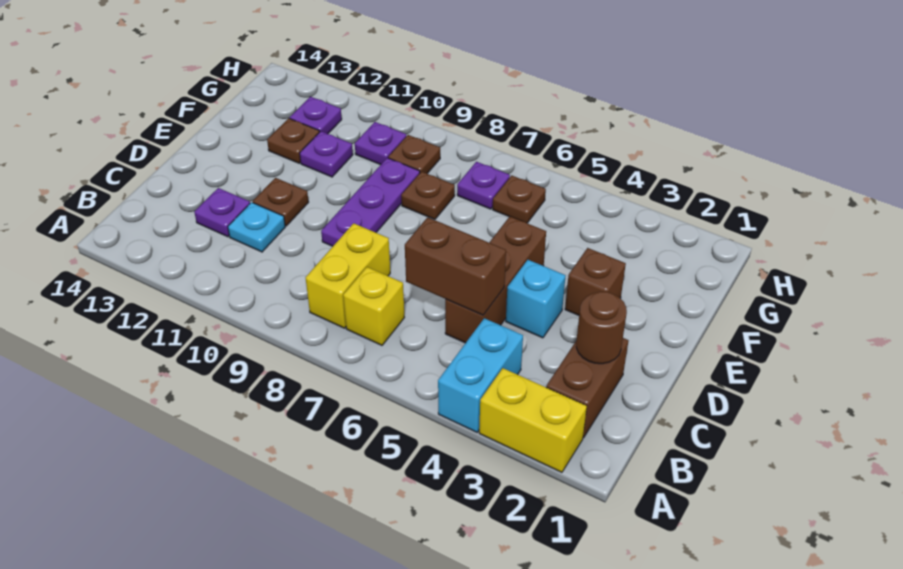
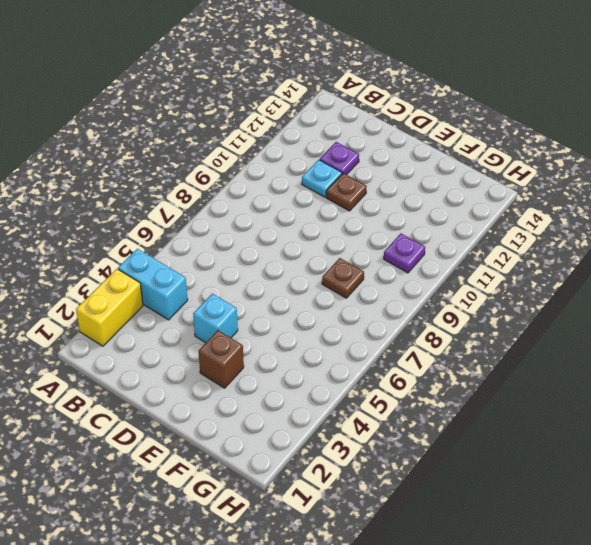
none -> brown brick B2:C2 level 1
none -> yellow brick B7 level 1
none -> yellow brick B8:C8 level 1

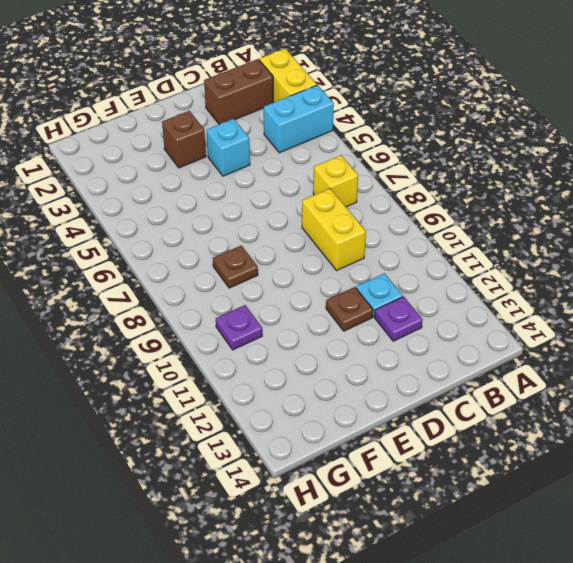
yellow brick C8:C9 level 1 -> yellow brick B8:C8 level 1
none -> brown brick C5:E5 level 1
none -> purple plate D9:F9 level 1
none -> purple plate F11 level 1

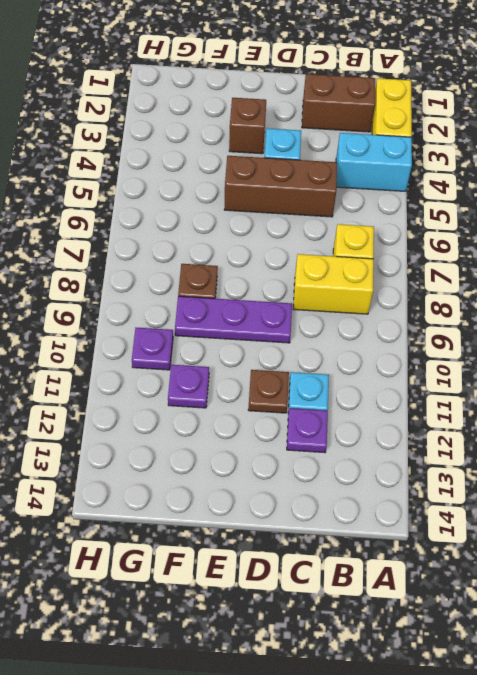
none -> brown plate F12 level 1
none -> brown plate G6 level 1
none -> purple plate G7 level 1

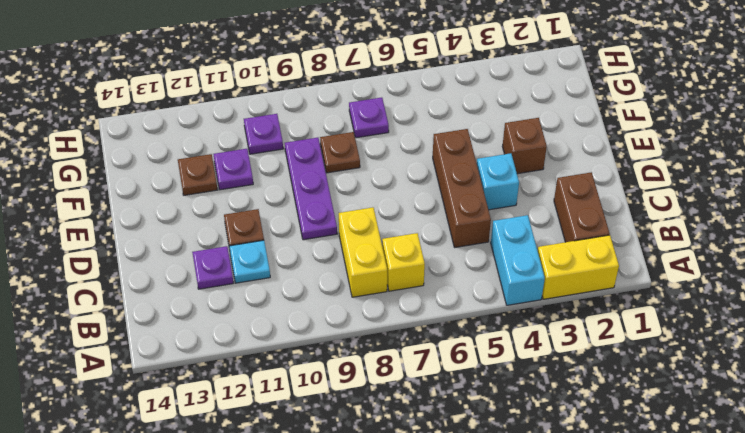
none -> brown plate G6 level 1
none -> brown plate G9 level 1
none -> purple plate G12 level 1

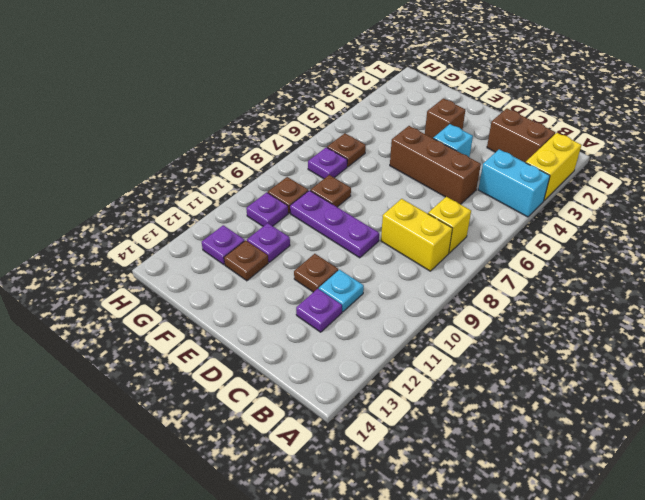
none -> brown round brick C2 level 2
none -> brown brick C5:C6 level 2

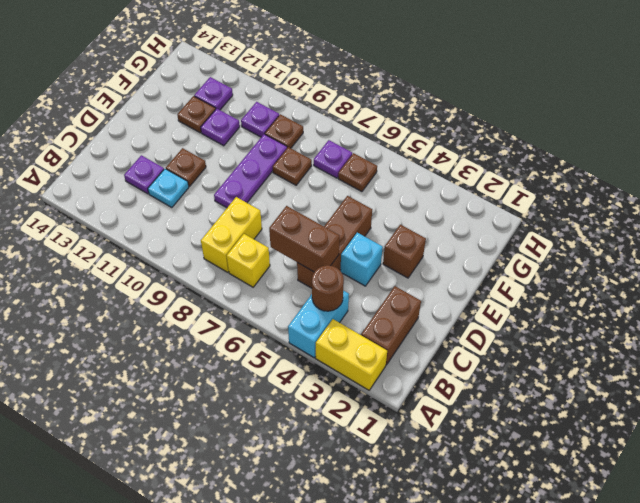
brown round brick B4 level 2 -> brown round brick C2 level 2

